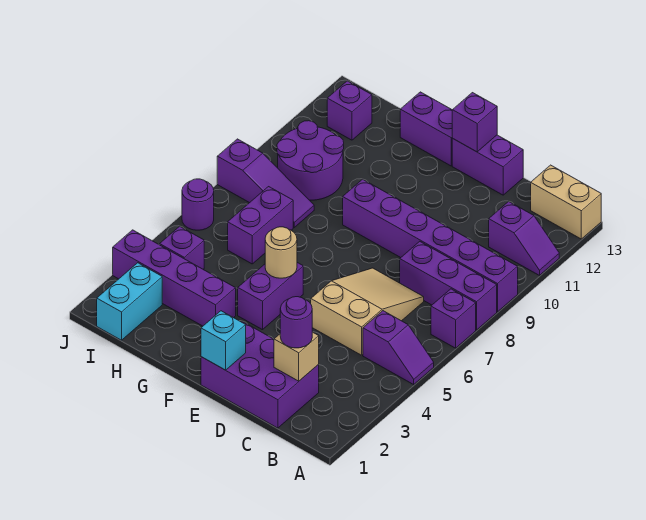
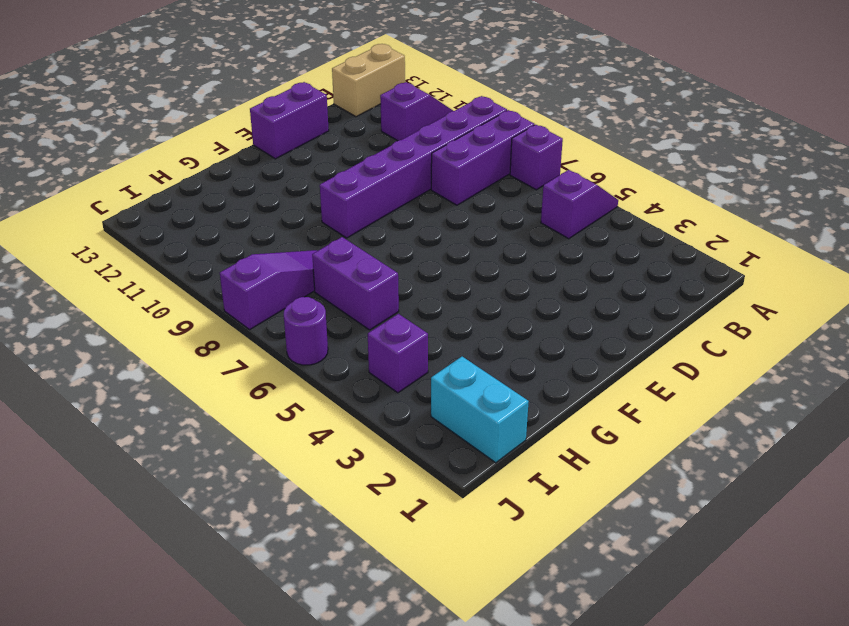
none -> purple brick C1:E2 level 1
none -> tan slope C5:D7 level 1 top 5
none -> purple brick F4:F5 level 1

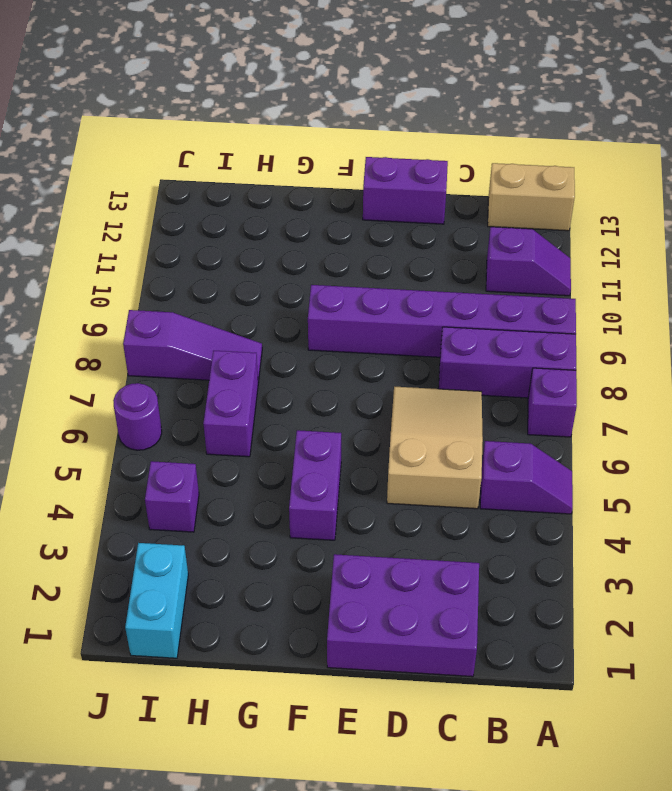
none -> purple brick F13:G13 level 1
none -> purple brick G3:J3 level 1
none -> purple round brick H9:I10 level 1

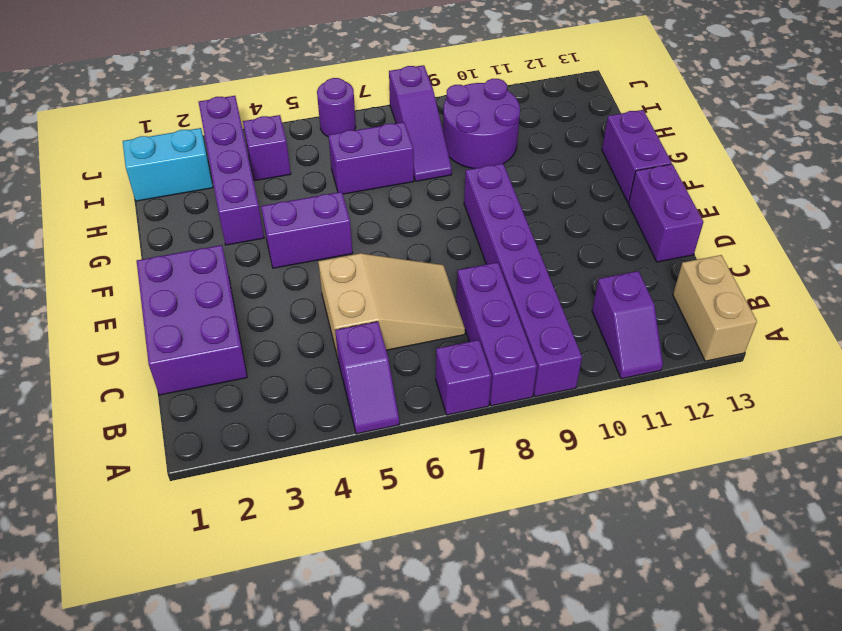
none -> purple brick I12 level 1
none -> tan brick C2 level 2
none -> cyan brick E1 level 2

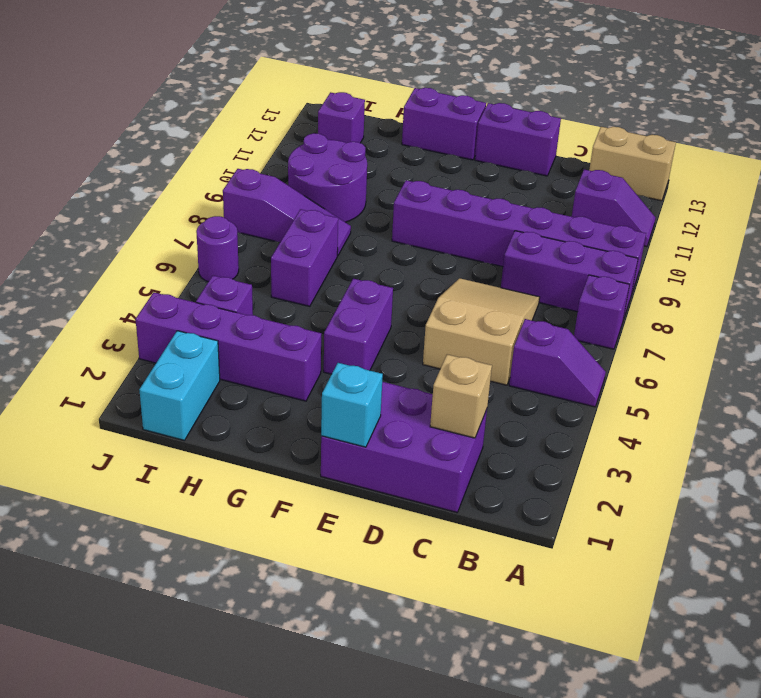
none -> purple brick E13 level 2
none -> tan round brick F5 level 2
none -> purple round brick C2 level 3

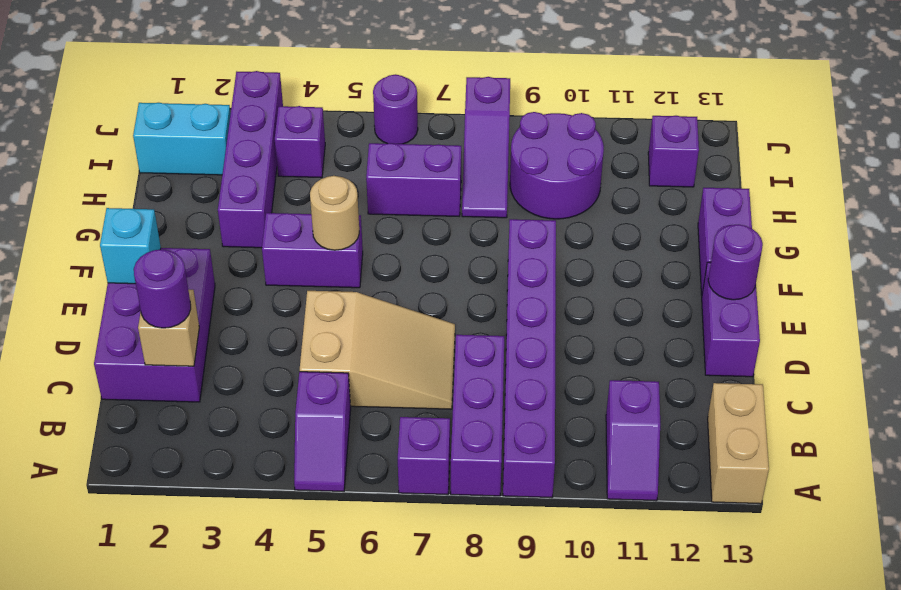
purple round brick E13 level 2 -> purple brick E13 level 2

